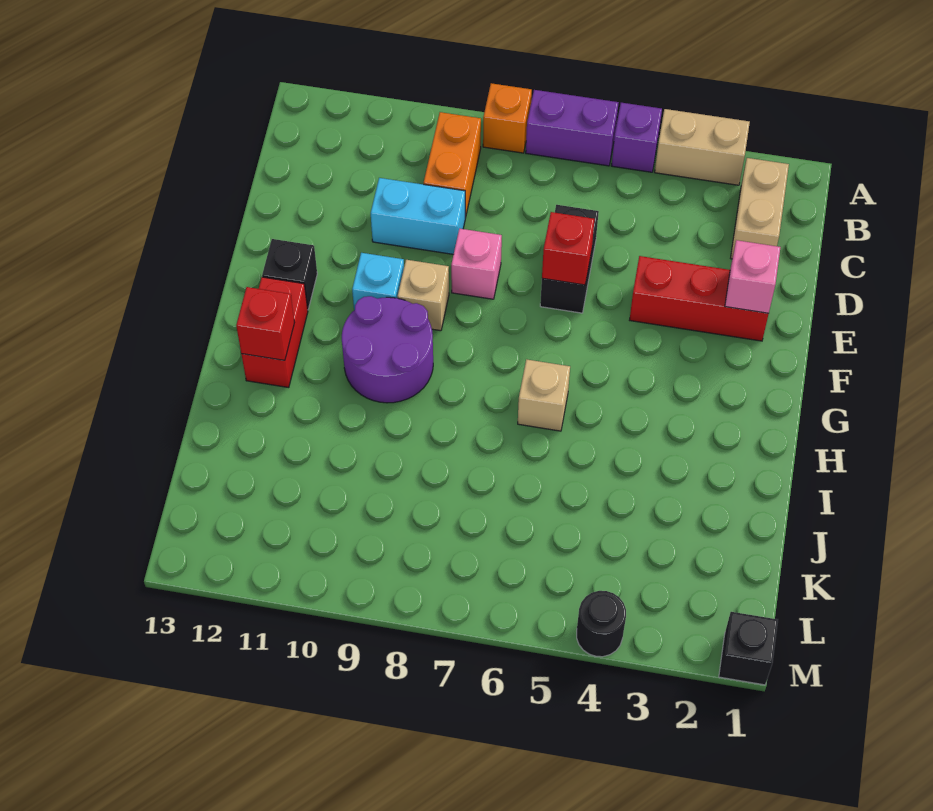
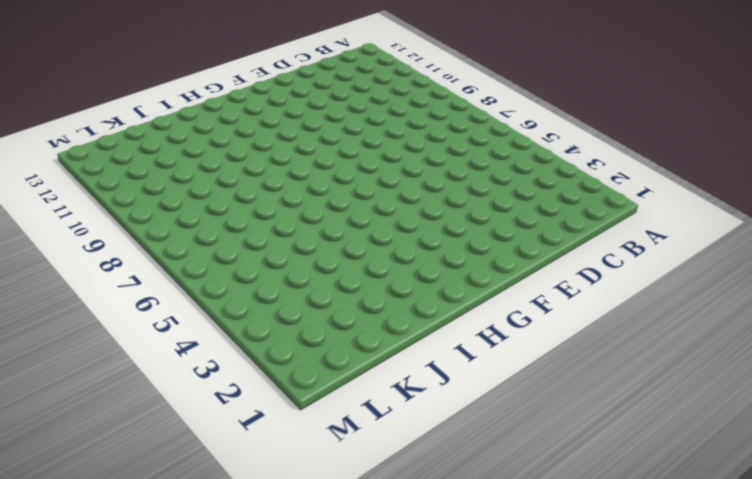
none -> tan brick A3:A4 level 1
none -> purple brick A5 level 1
none -> purple brick A6:A7 level 1

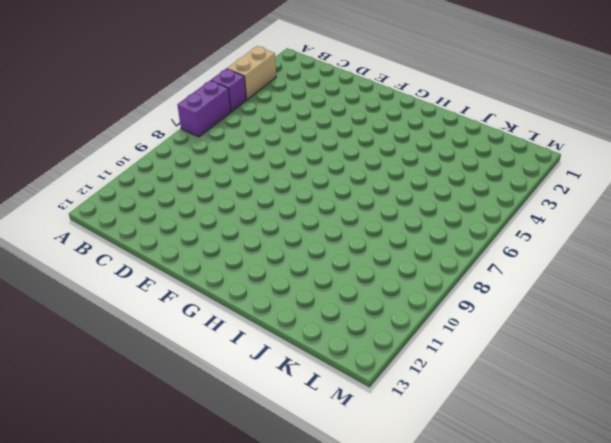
none -> orange brick A8 level 1
none -> tan brick B2:C2 level 1
none -> orange brick B9:C9 level 1

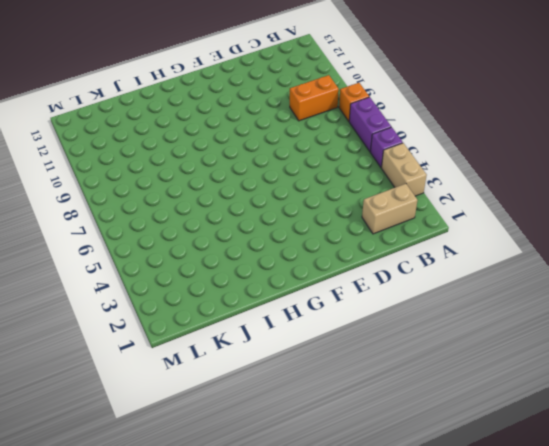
none -> black brick D6:E6 level 1
none -> cyan brick D9:D10 level 1
none -> red brick E2:E4 level 1

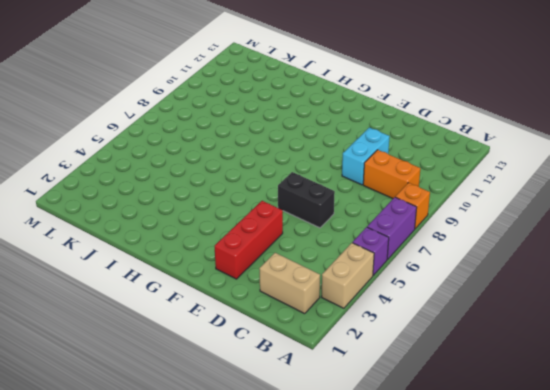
none -> pink brick E8 level 1
none -> tan brick F9 level 1
none -> cyan brick F10 level 1

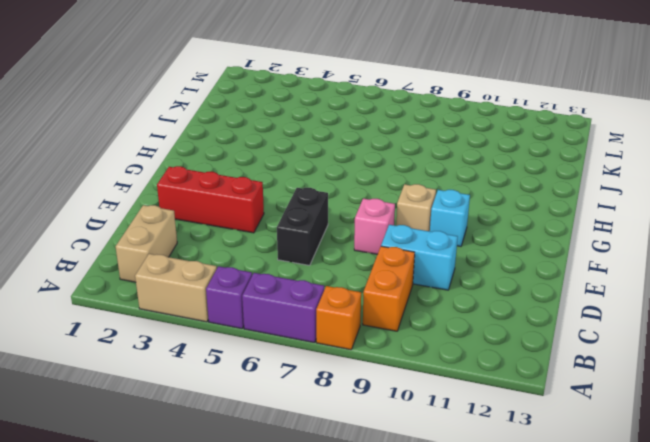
none -> black brick F12 level 1
none -> purple round brick G9:H10 level 1
none -> red brick G12:H12 level 1

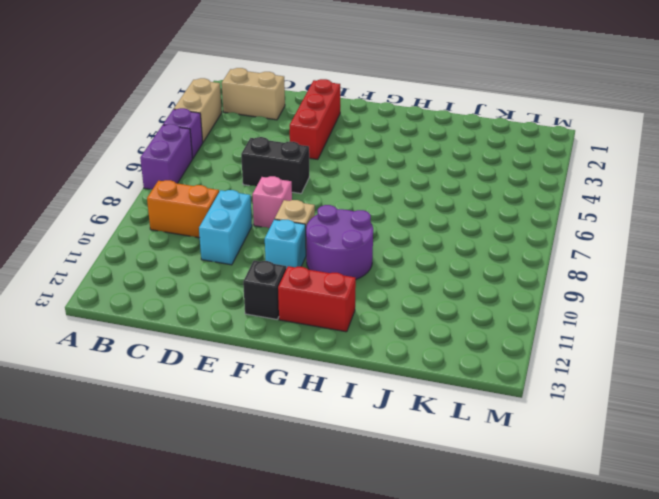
none -> orange brick A8 level 1
none -> tan brick H6 level 1
none -> black brick M1 level 1

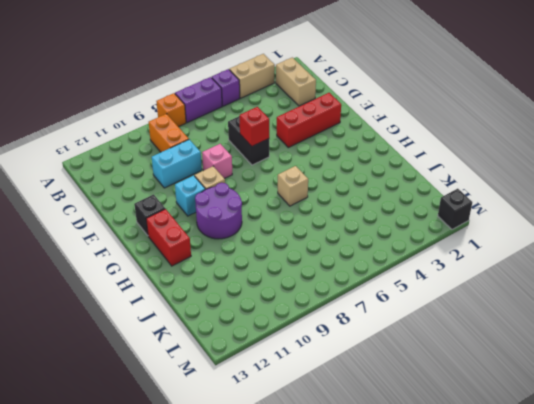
none -> black round brick M4 level 1
none -> pink brick E2 level 2
none -> red brick H12 level 2

